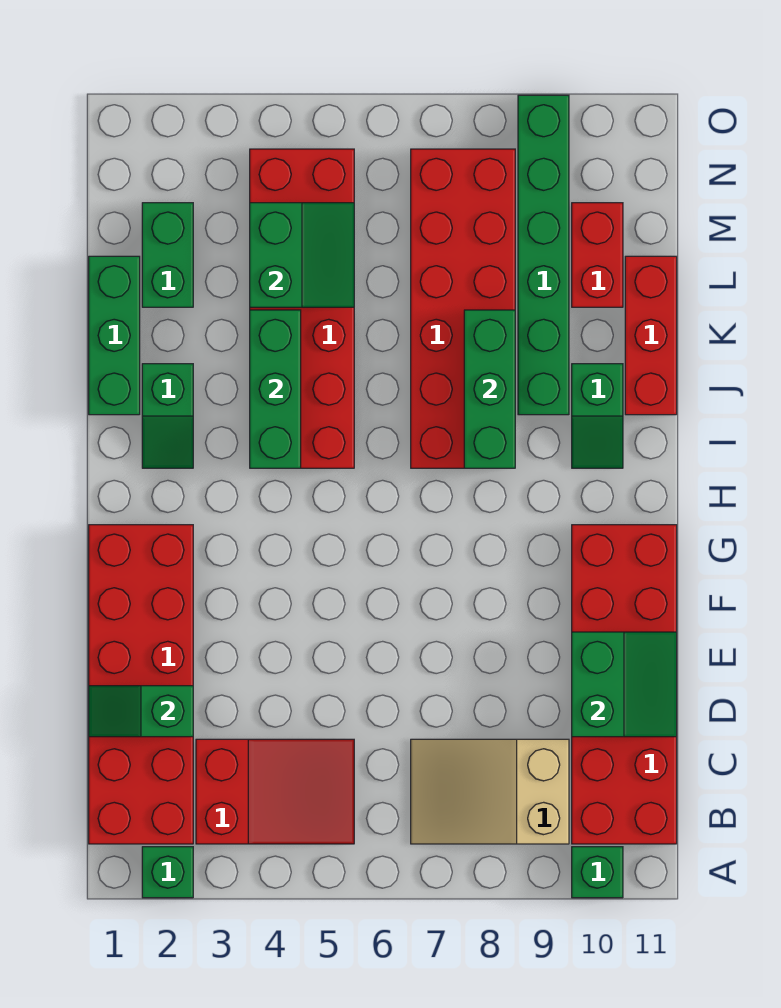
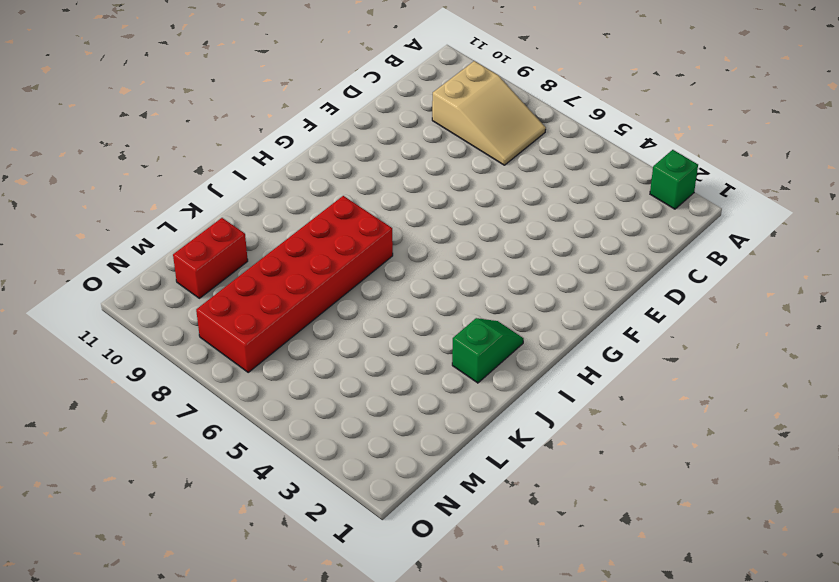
none -> green brick A10 level 1
none -> red brick B1:G2 level 1
none -> red slope B3:C5 level 1 top 3

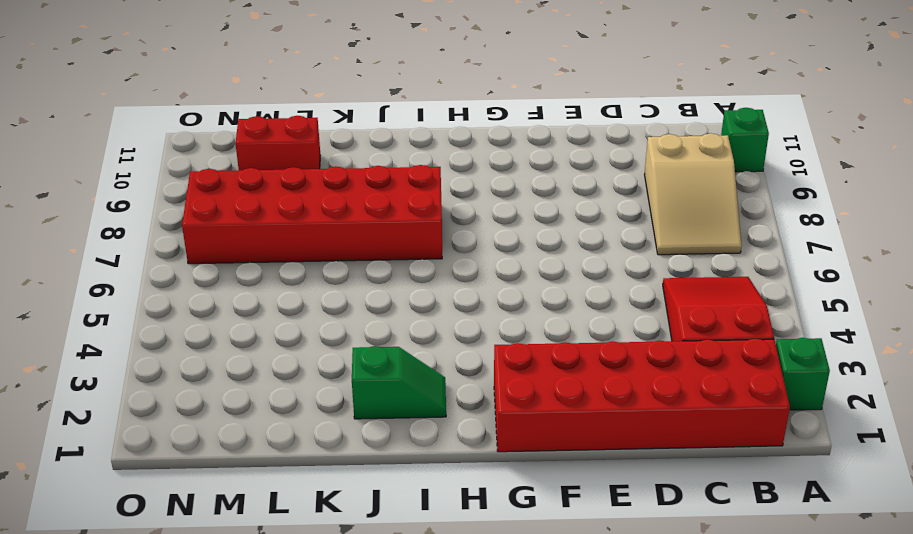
none -> red brick B10:G11 level 1
none -> red brick I4:N5 level 1
none -> green slope I10:J10 level 1 top J

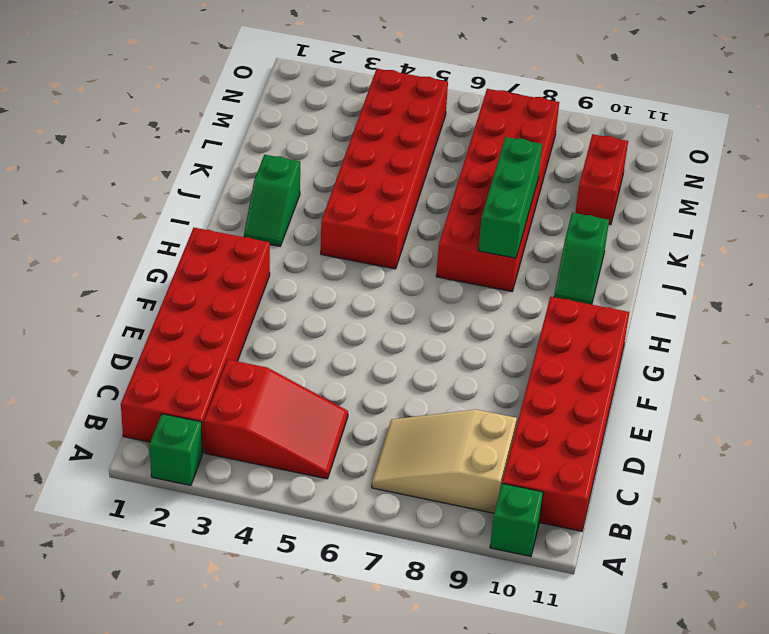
none -> green brick J1:L1 level 1
none -> green brick J9:O9 level 1
none -> red brick J11:L11 level 1

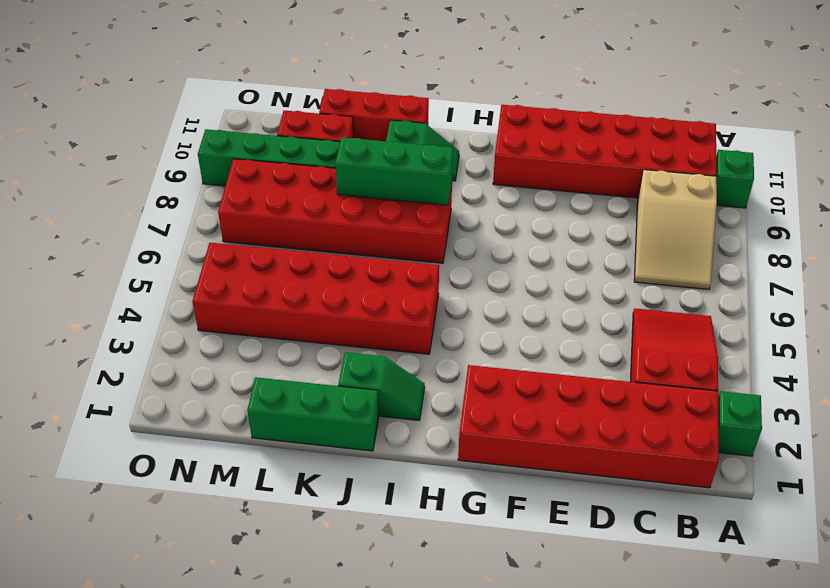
none -> green brick L2:M2 level 1
none -> green slope D1:D2 level 2 top 2
none -> green slope D10:E11 level 2 top 10

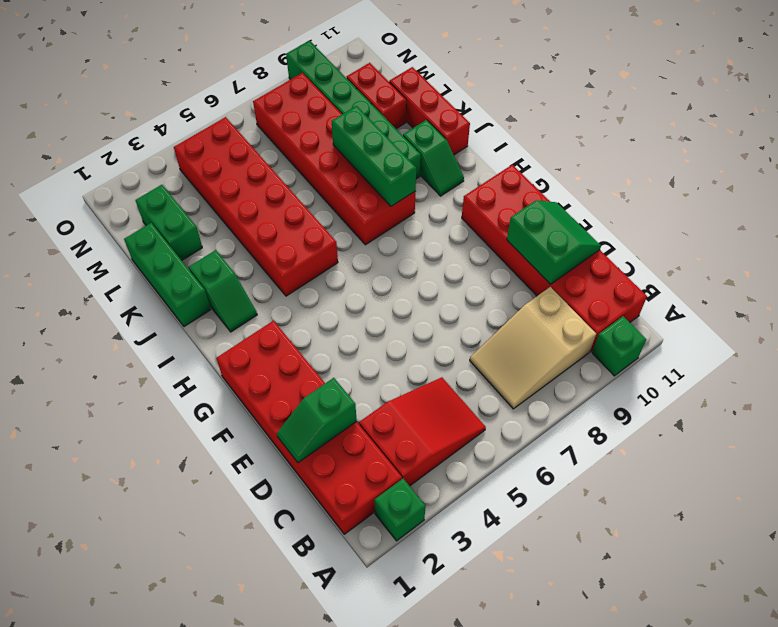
none -> green brick I4:K4 level 2
none -> green slope L4:M5 level 2 top 4

